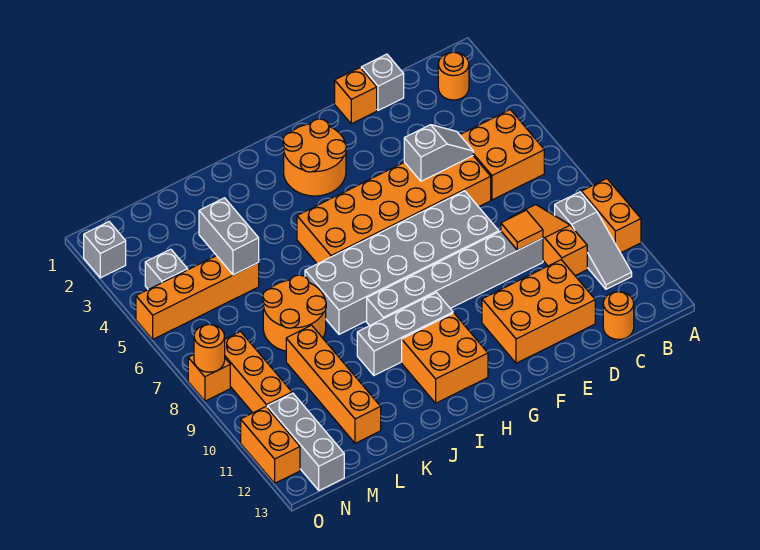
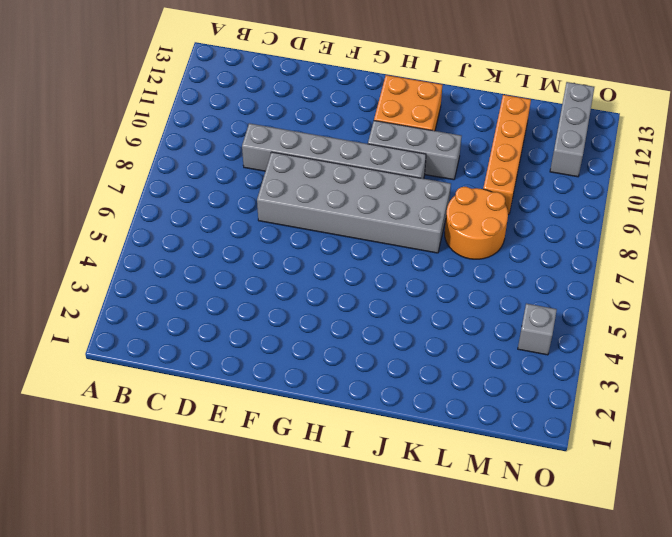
none -> orange brick A9:A10 level 1
none -> orange round brick B2 level 1
none -> orange brick B5:C6 level 1

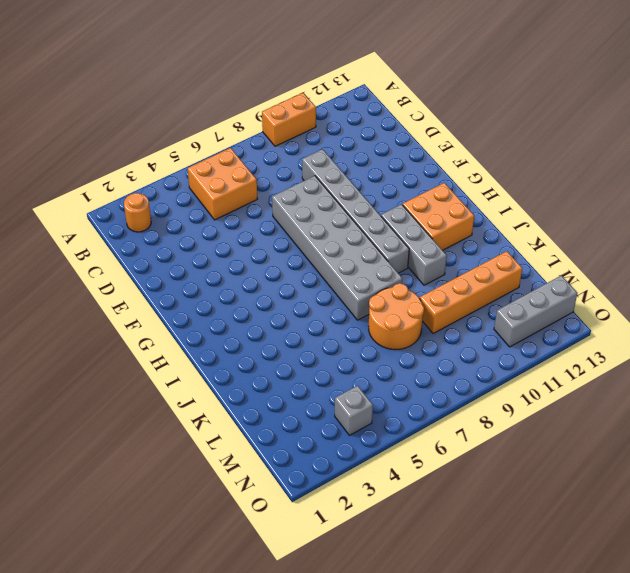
none -> grey slope B9:B11 level 1 top 9
none -> orange slope C8:C10 level 1 top 10
none -> orange round brick C13 level 1

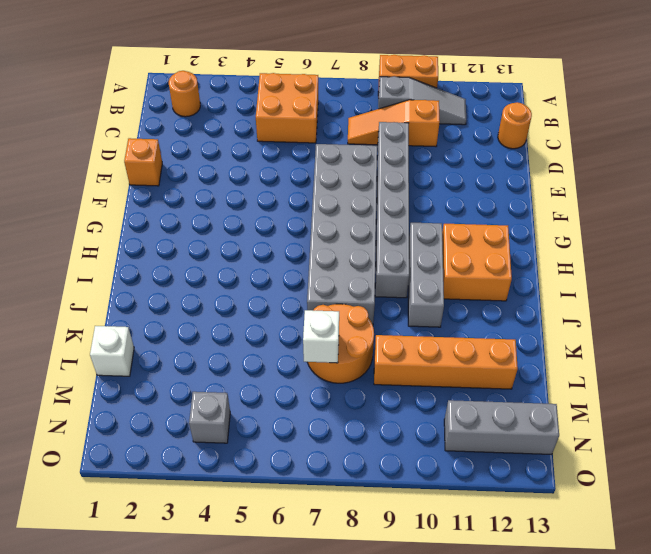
white brick L1 level 1 -> none
white brick L7 level 2 -> none
none -> grey brick D1 level 1
none -> orange brick D5:I6 level 1
none -> orange brick D11:F12 level 1

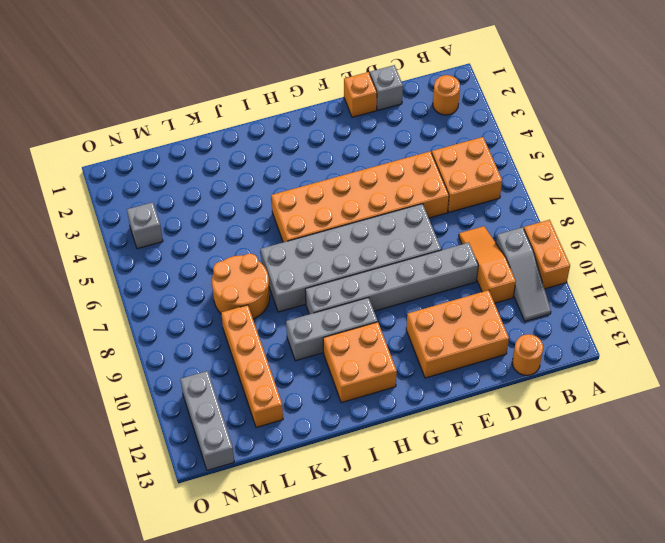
none -> orange round brick G2:H3 level 1
none -> orange brick L5:O5 level 1
none -> orange brick N8:N10 level 1

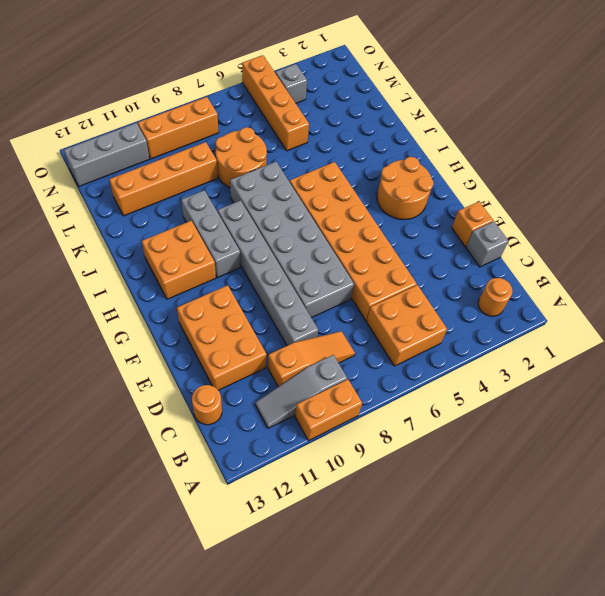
none -> grey brick O2 level 1
none -> orange brick O8 level 1
none -> orange brick O11:O12 level 1

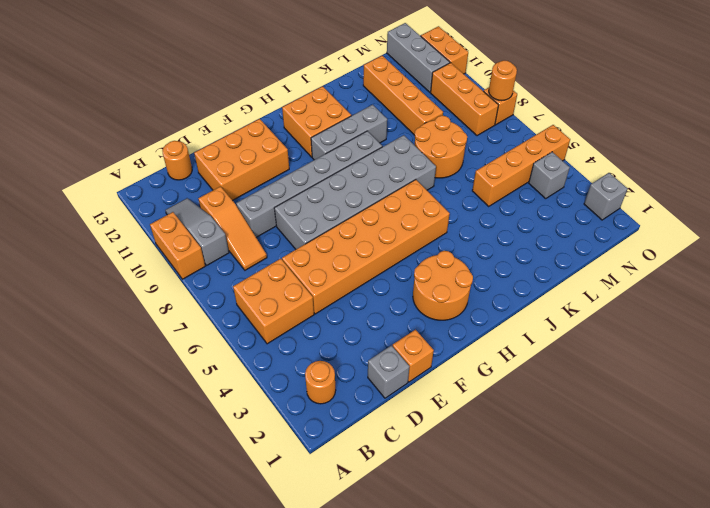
none -> grey slope D5:E5 level 2 top E
none -> orange tile D9 level 2
none -> grey brick L4:L5 level 2

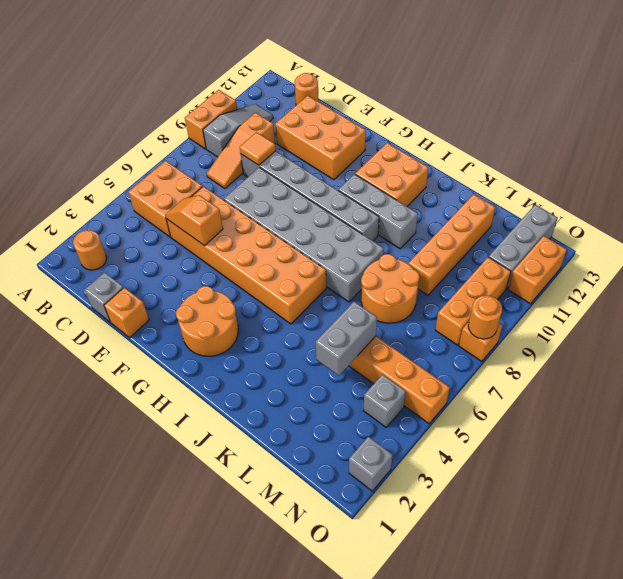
orange slope D5:E5 level 2 top E -> grey slope D5:E5 level 2 top E

